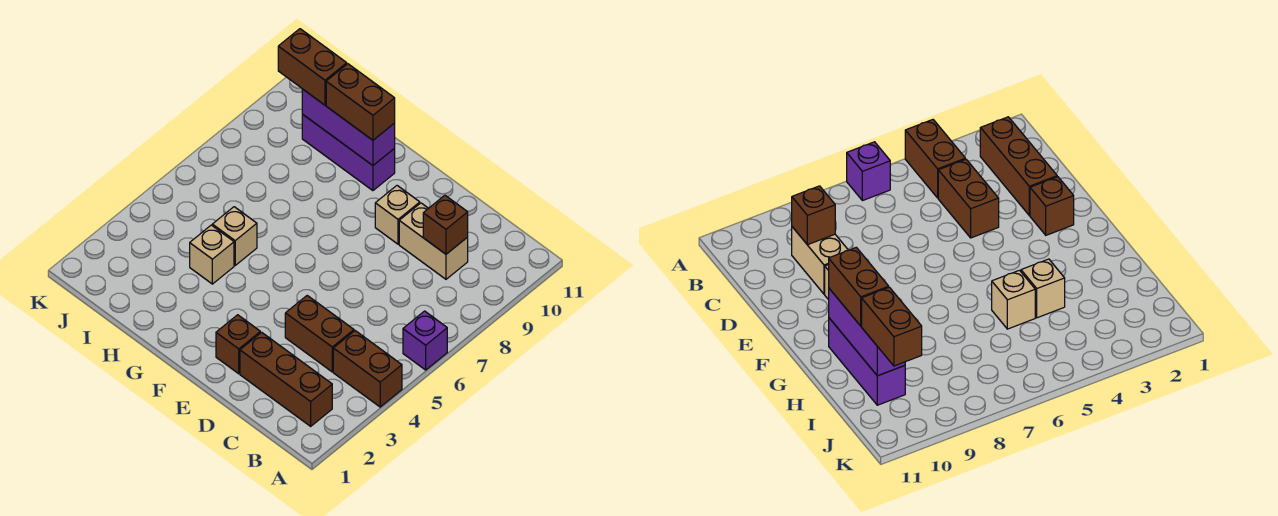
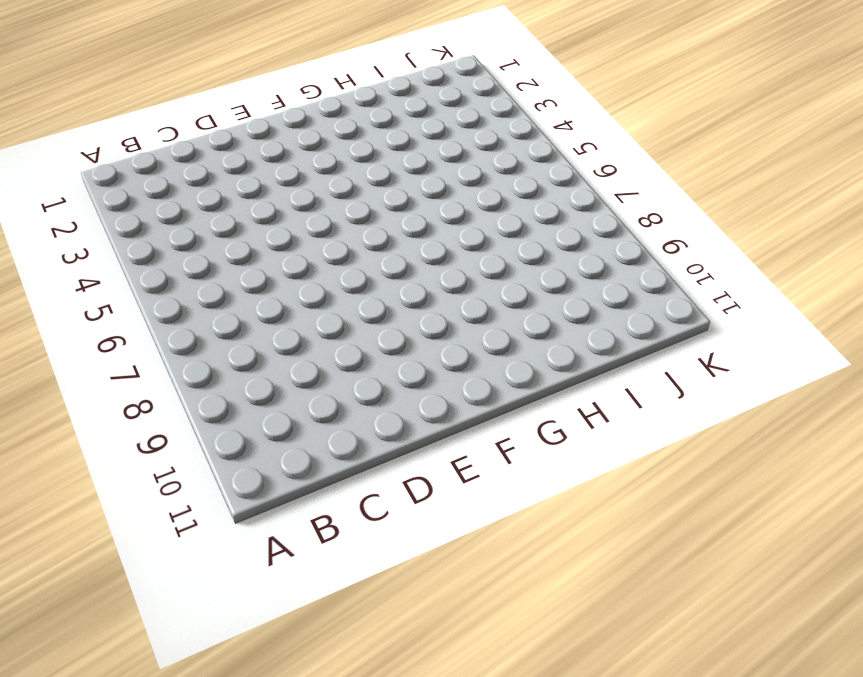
none -> brown brick A4:B4 level 1
none -> purple brick A6 level 1
none -> brown brick B2:D2 level 1

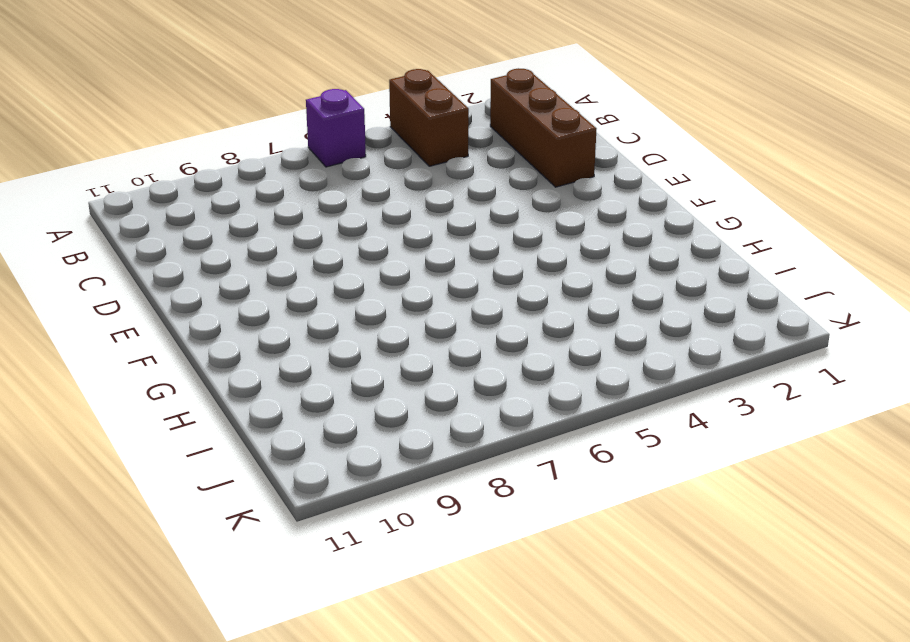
none -> brown brick C4:D4 level 1
none -> tan brick C9:D9 level 1
none -> brown brick E2 level 1

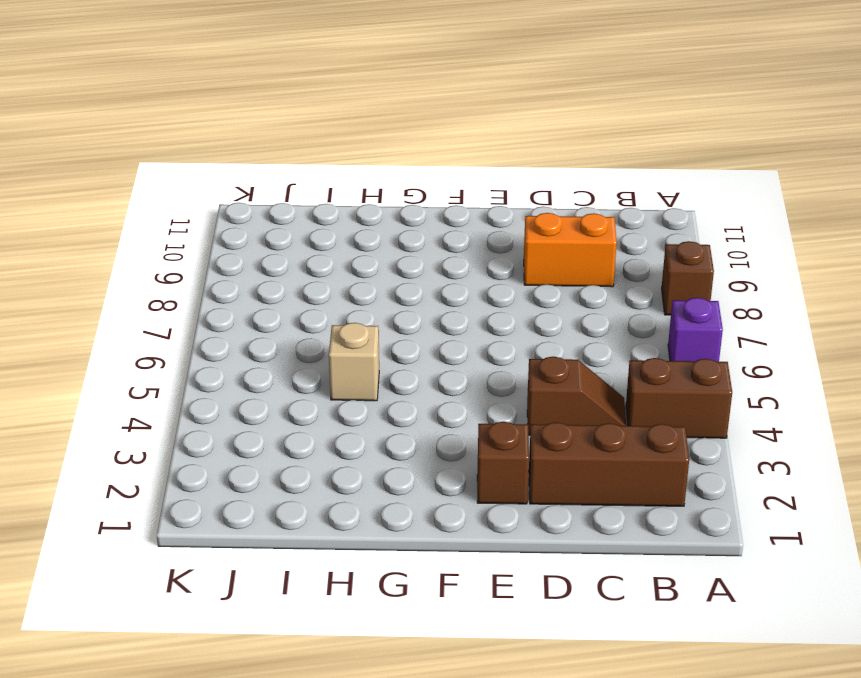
brown brick A8 level 1 -> brown brick C9 level 2
brown slope C4:D4 level 1 top D -> brown brick C4:D4 level 1
orange brick C9:D9 level 1 -> tan brick C9:D9 level 1
none -> tan brick E9 level 1
none -> purple brick G10:I10 level 1
none -> tan brick H4 level 1

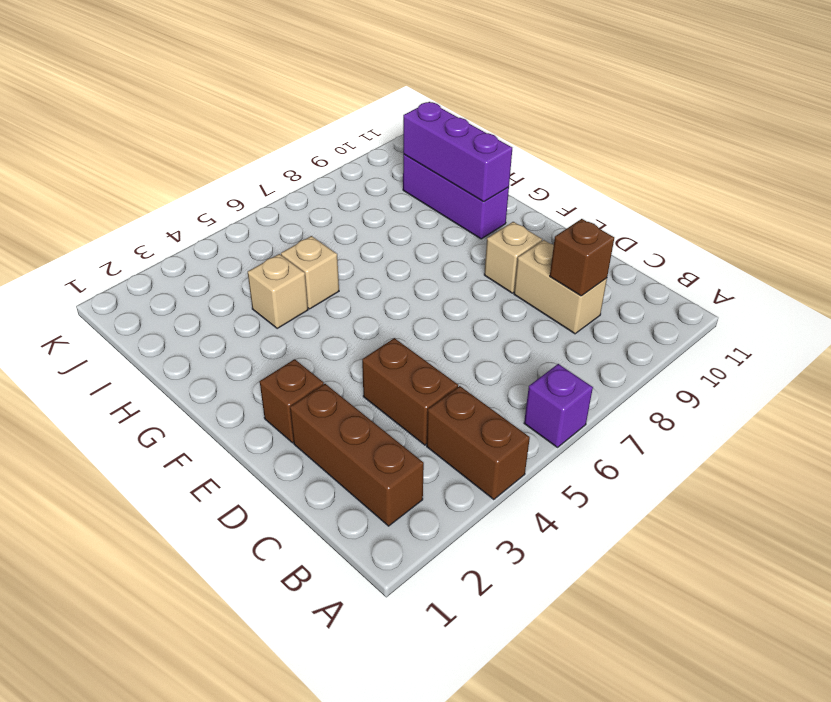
none -> brown brick G10:H10 level 3
none -> brown brick I10:J10 level 3

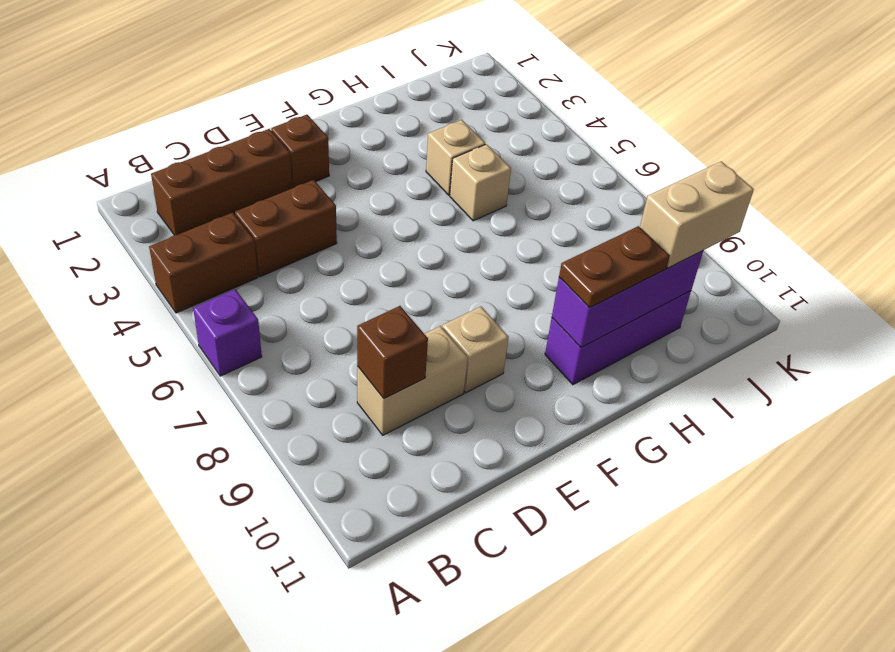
brown plate G10:H10 level 3 -> brown brick G10:H10 level 3
tan brick I10:J10 level 3 -> brown brick I10:J10 level 3

